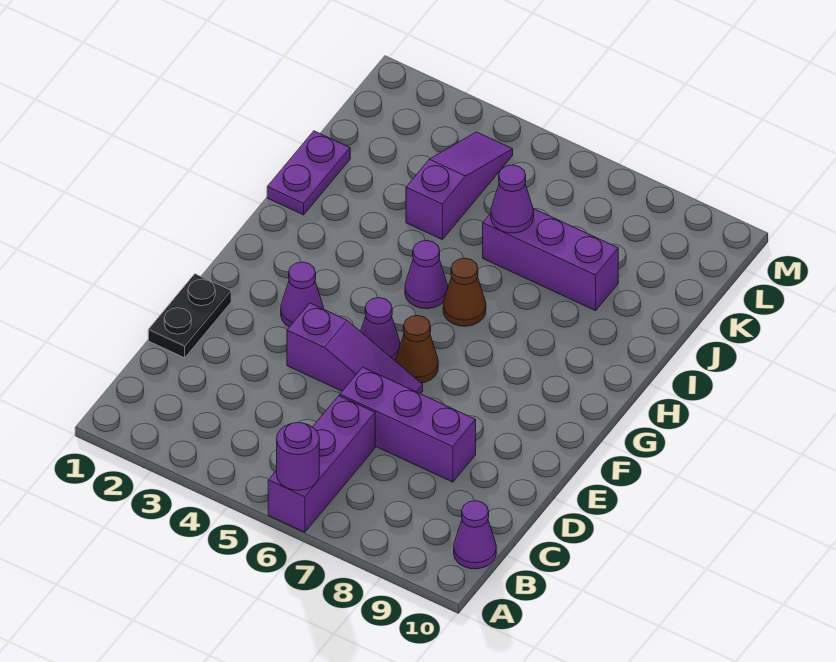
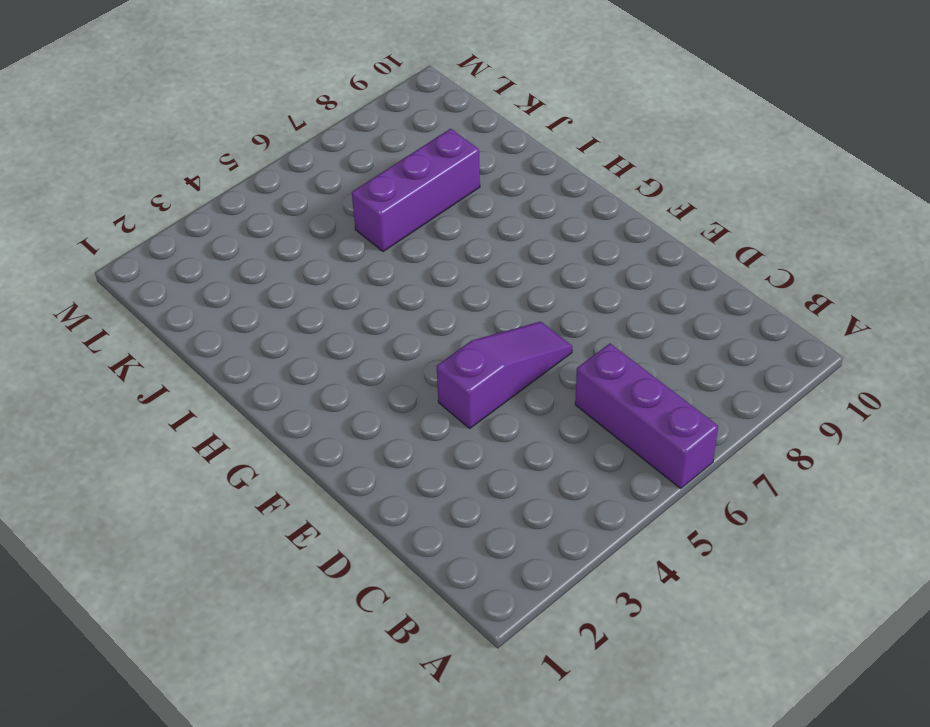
none -> purple cone B10 level 1
none -> black plate D1:E1 level 1
none -> purple brick D6:D8 level 1

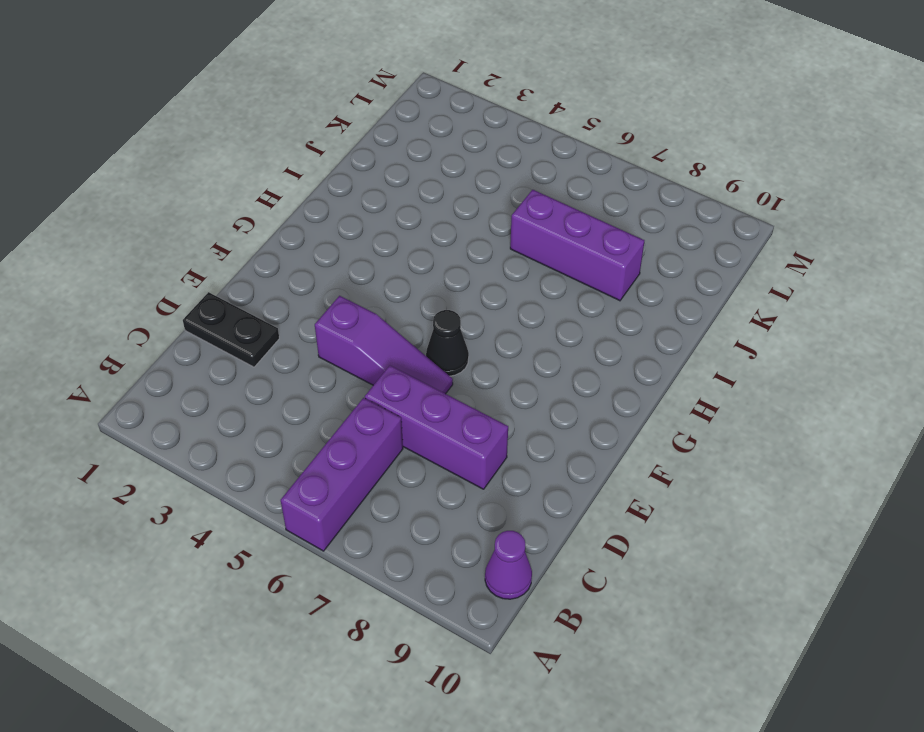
black plate D1:D2 level 1 -> black plate D1:E1 level 1
black cone F6 level 1 -> brown cone F6 level 1
none -> purple cone F3 level 1
none -> purple cone F5 level 1
none -> purple cone H5 level 1

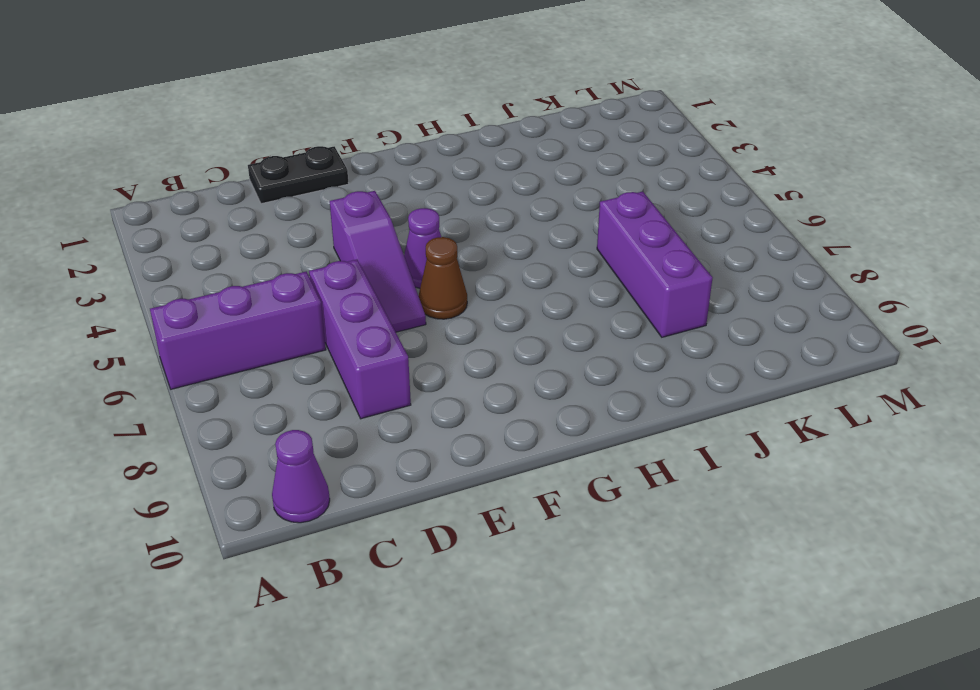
none -> purple cone F3 level 1
none -> purple cone H5 level 1
none -> brown cone H6 level 1

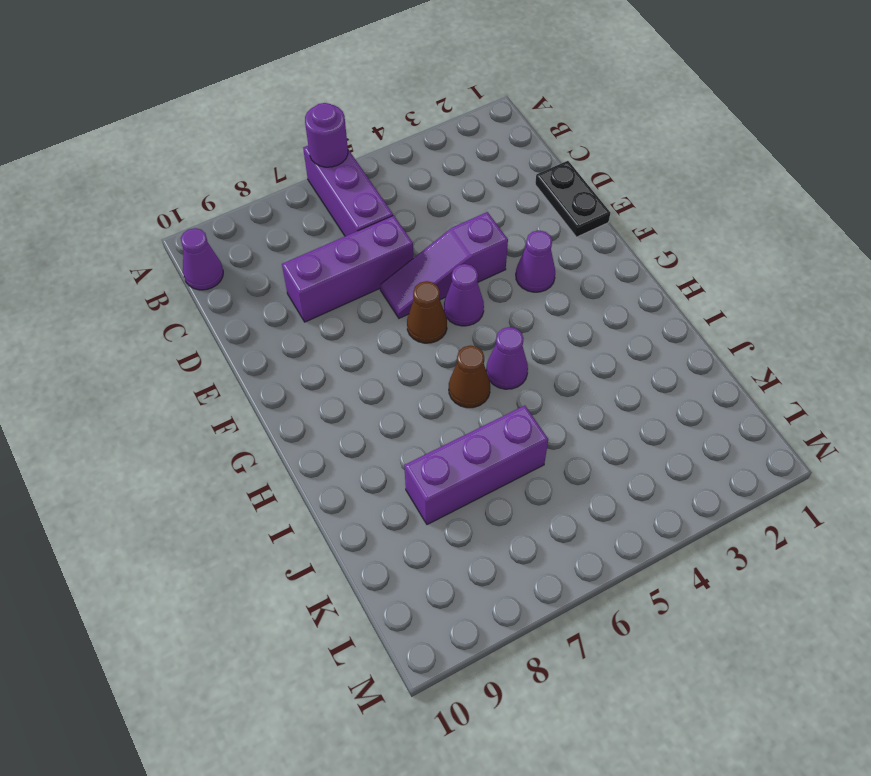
none -> purple plate I1:J1 level 1
none -> purple slope J4:L4 level 1 top J
none -> purple cone J6 level 2

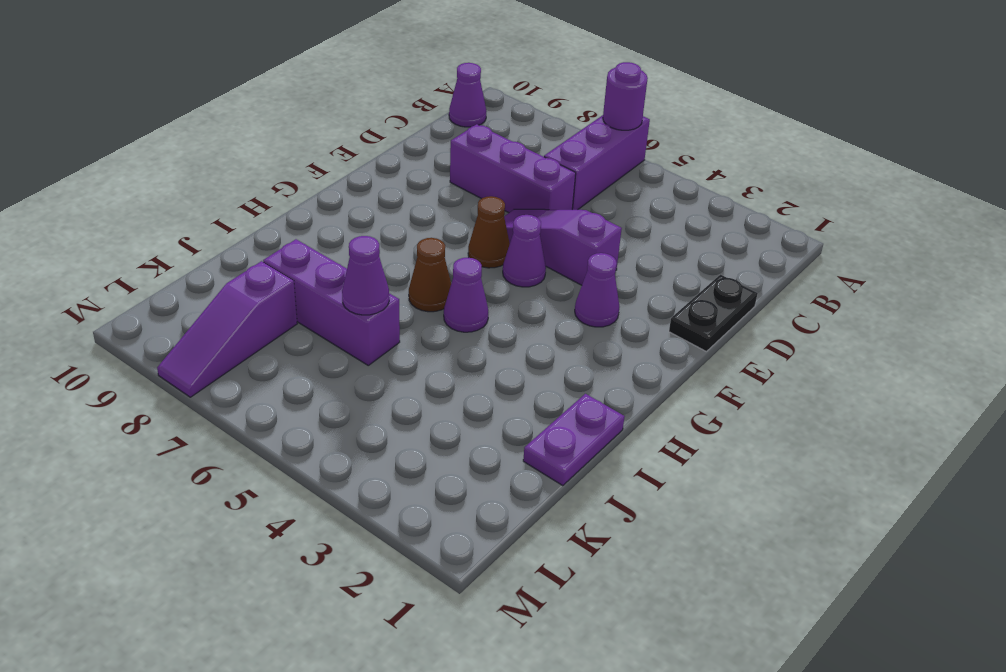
purple slope K8:M8 level 1 top K -> purple slope J4:L4 level 1 top J

